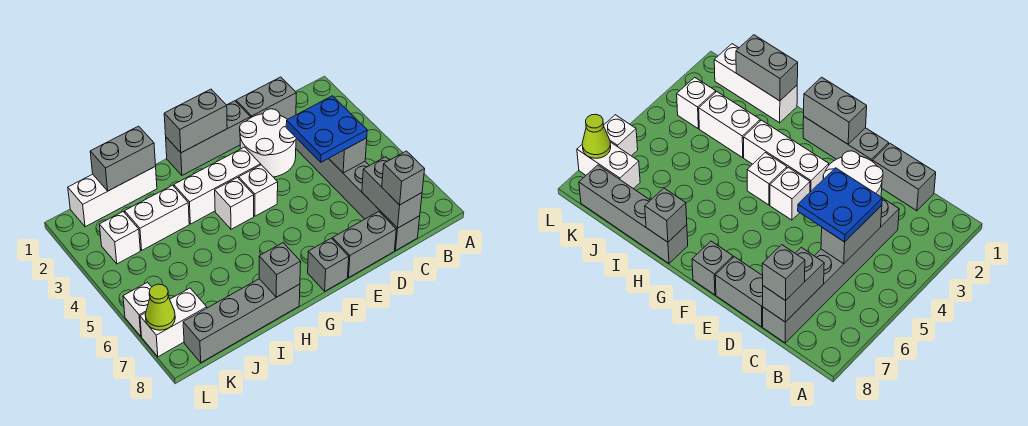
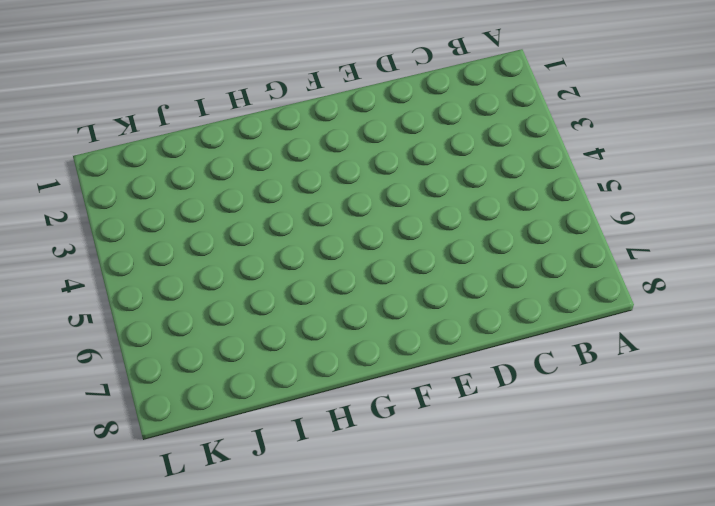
none -> grey brick C1:D1 level 1
none -> grey brick C3:C8 level 1
none -> white round brick D2:E3 level 1

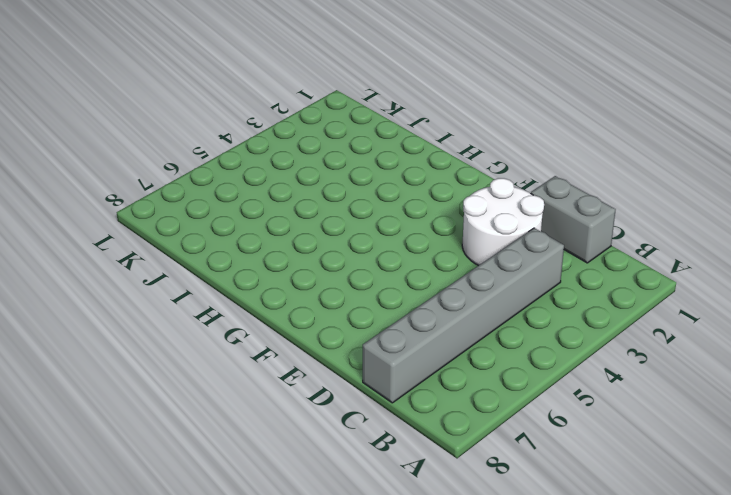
none -> grey brick D8:E8 level 1
none -> grey brick E1:G1 level 1
none -> white brick F3:H3 level 1

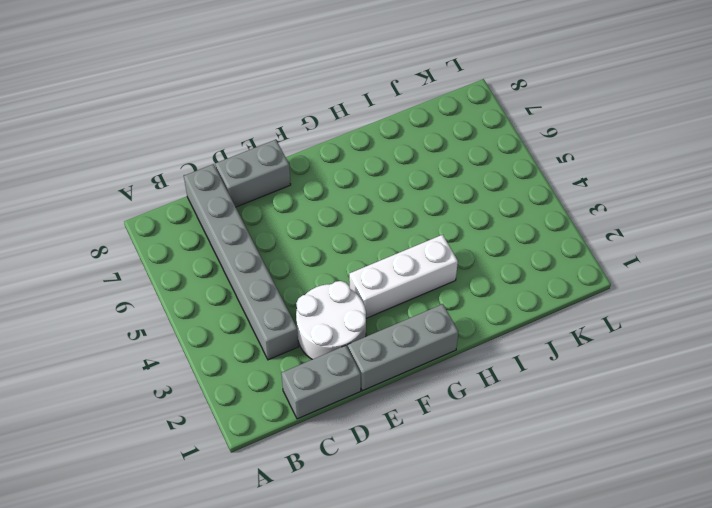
none -> white brick F4 level 1
none -> grey brick F8 level 1
none -> white brick G4 level 1

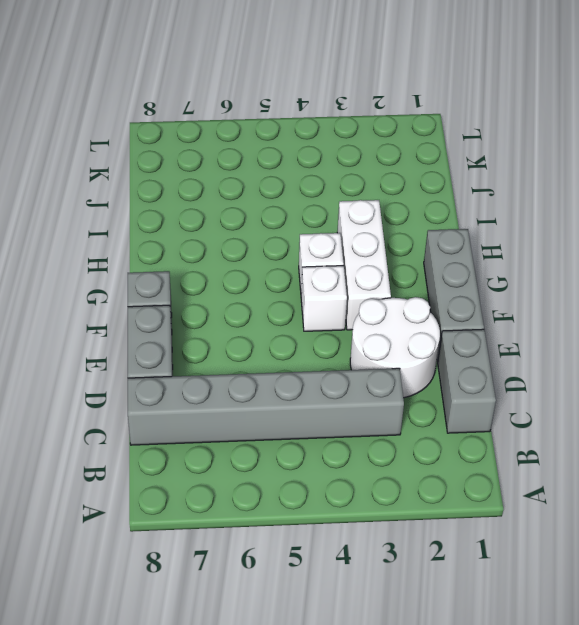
none -> grey brick H8:K8 level 1
none -> white brick I1:K1 level 1
none -> white brick I3:J3 level 1

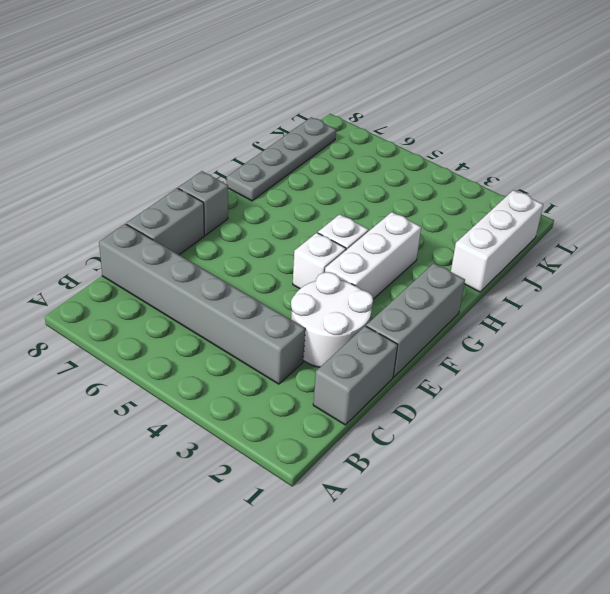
grey plate H8:K8 level 1 -> grey brick H8:K8 level 1
none -> white brick I3:J3 level 1
none -> white brick K3 level 1
none -> white brick K7:L7 level 1

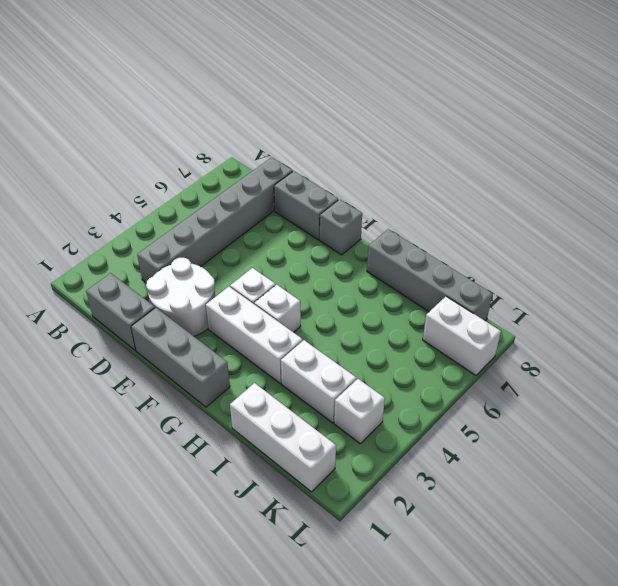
none -> white brick L6 level 1
none -> grey brick C4:C5 level 2
none -> grey brick C7:C8 level 2

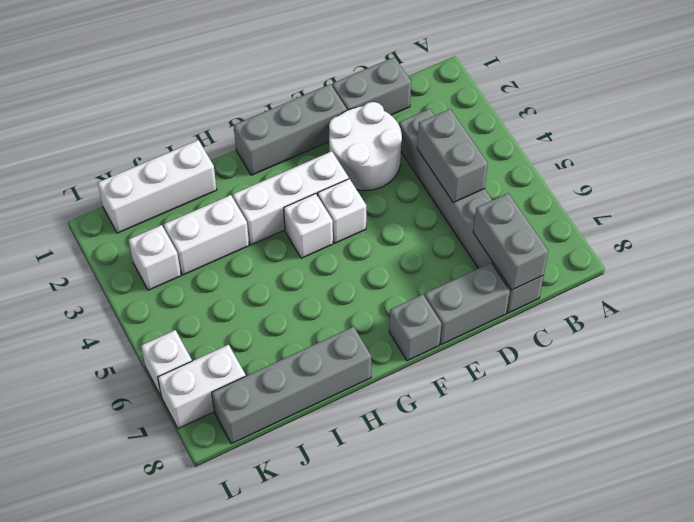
none -> grey brick F1:G1 level 2
none -> grey brick H8 level 2
none -> grey brick I1:J1 level 2

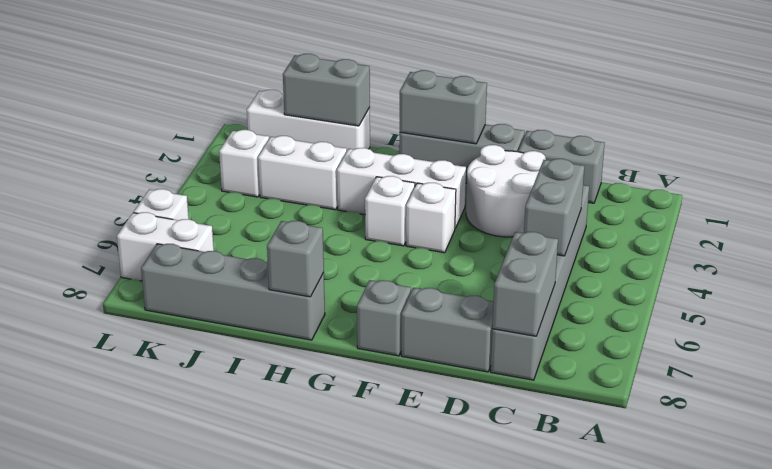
none -> lime cone L7 level 2
none -> blue plate C4:D5 level 3
none -> grey brick C8 level 3

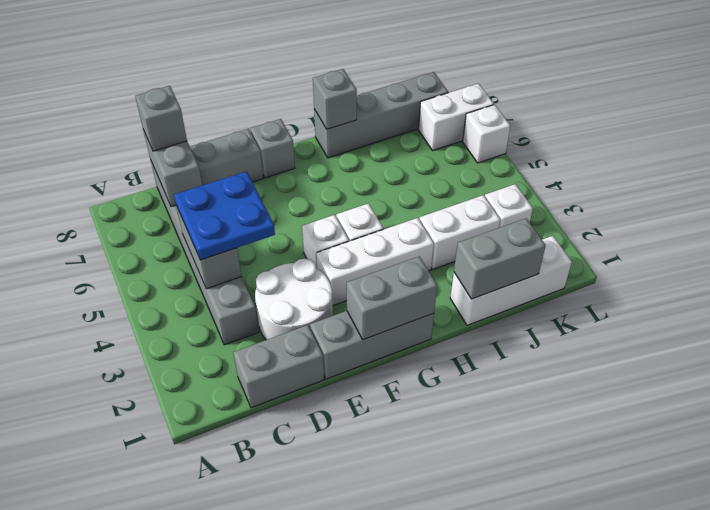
none -> lime cone L7 level 2

